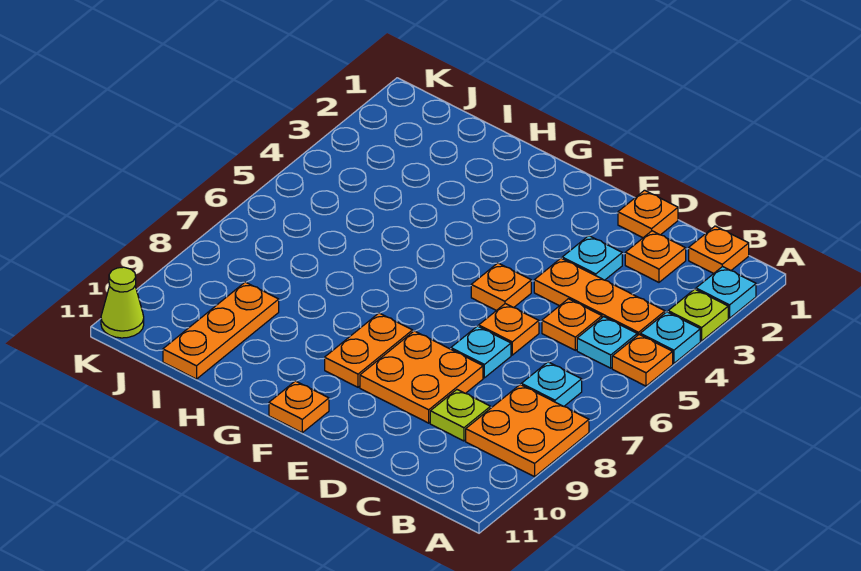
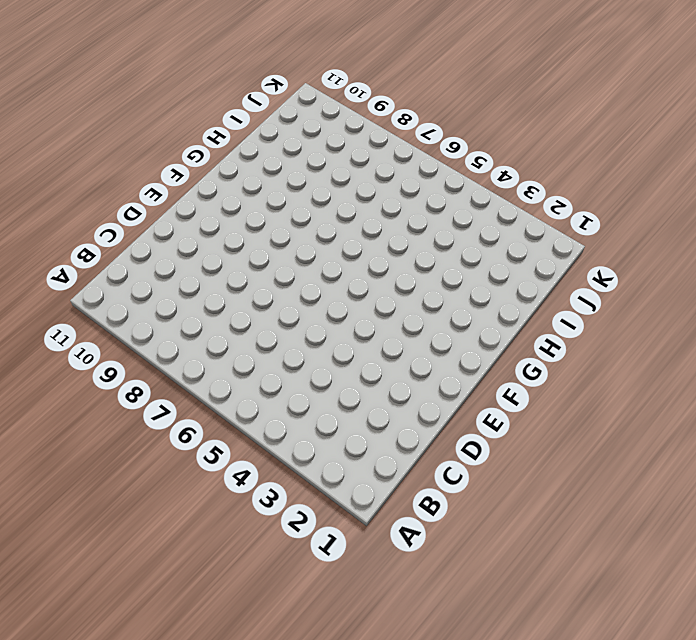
none -> cyan plate A2 level 1
none -> lime plate A3 level 1
none -> cyan plate A4 level 1

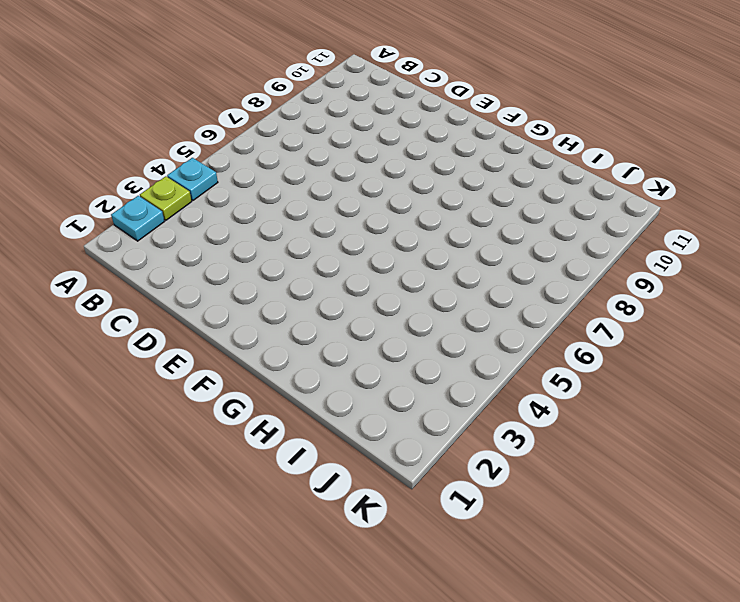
none -> orange plate A5 level 1
none -> orange plate A8:B9 level 1
none -> orange plate B1 level 1

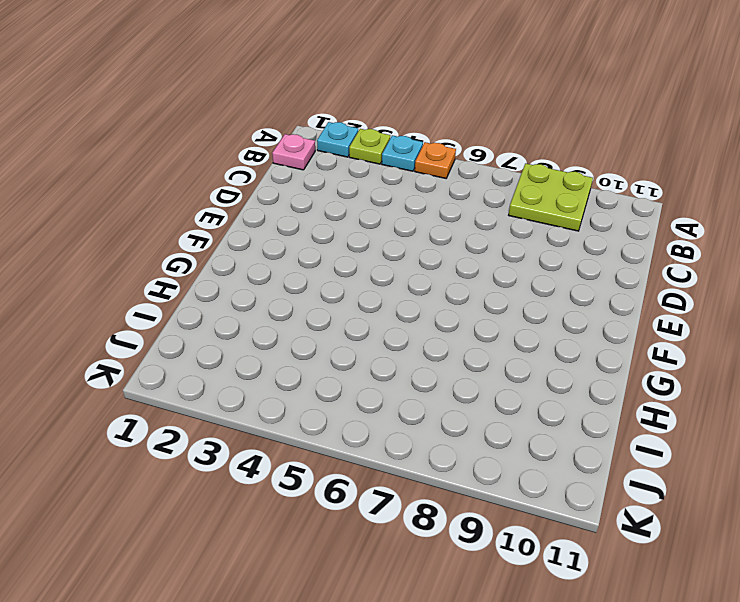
lime plate A8:B9 level 1 -> orange plate A8:B9 level 1
pink plate B1 level 1 -> orange plate B1 level 1
none -> orange plate B4:D4 level 1
none -> cyan plate B5 level 1
none -> cyan plate B7 level 1

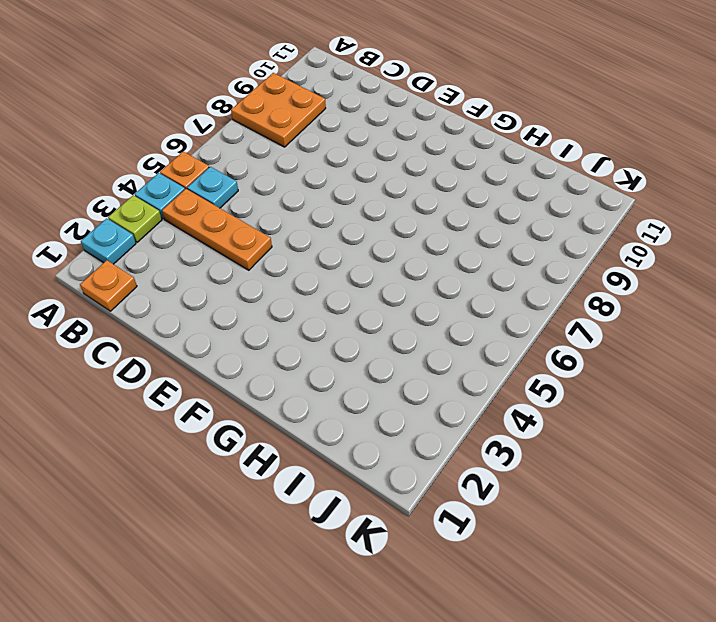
none -> cyan plate B7 level 1
none -> orange plate C2 level 1
none -> orange plate C5 level 1

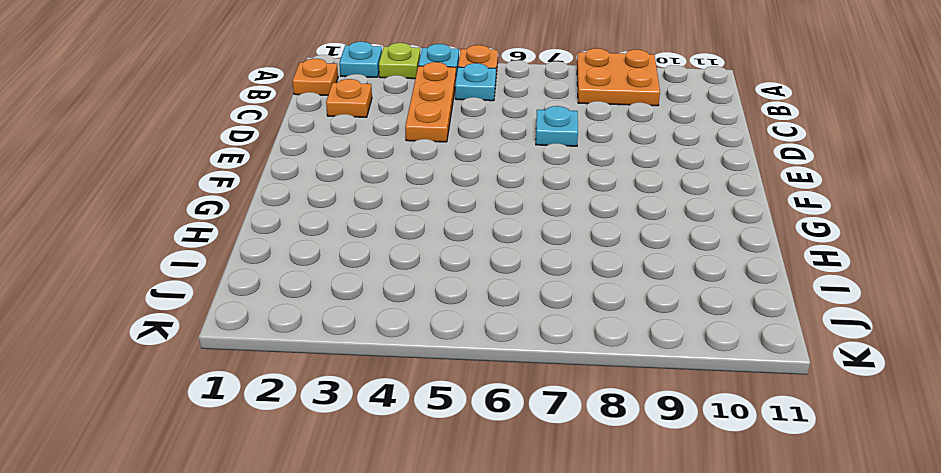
none -> cyan plate B7 level 1
none -> orange plate C5 level 1
none -> lime plate C9 level 1

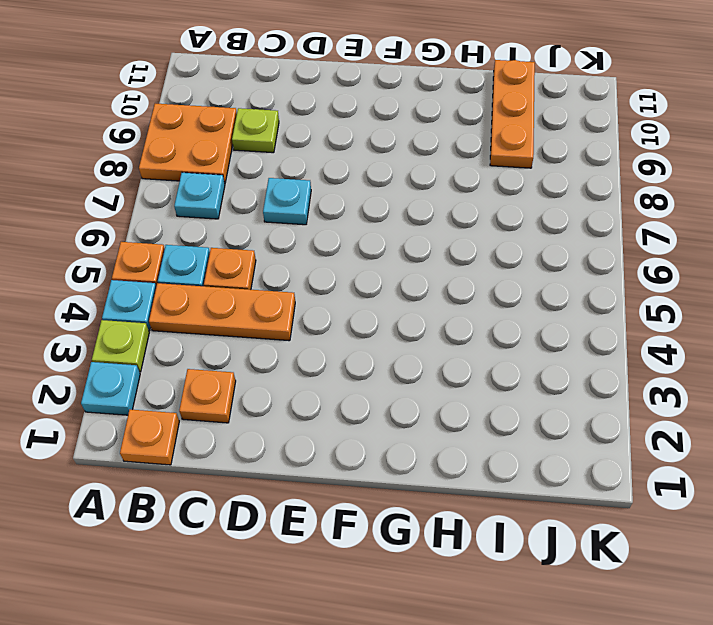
none -> orange plate D1 level 1
none -> cyan plate D3 level 1
none -> orange plate D6 level 1

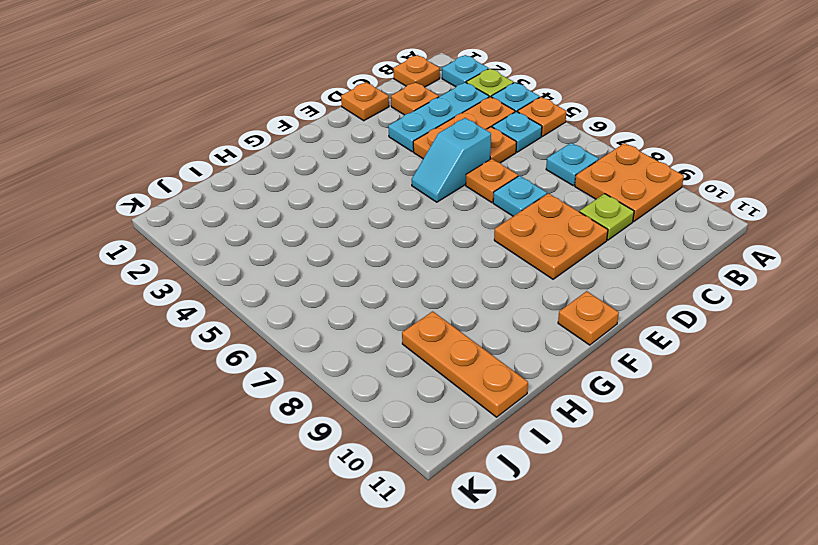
cyan plate B3:D3 level 1 -> cyan plate D3 level 1
cyan slope D5:E5 level 1 top D -> orange plate E5 level 1
none -> orange plate F8:F9 level 1
none -> lime cone K11 level 1

